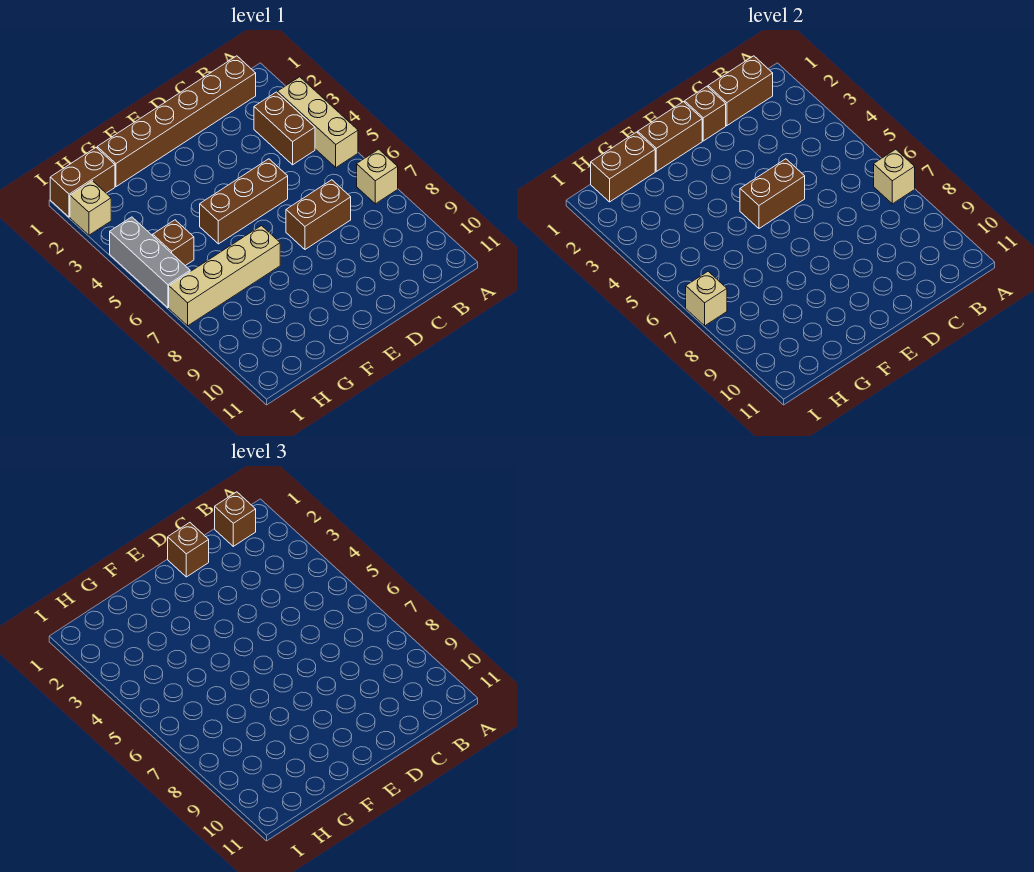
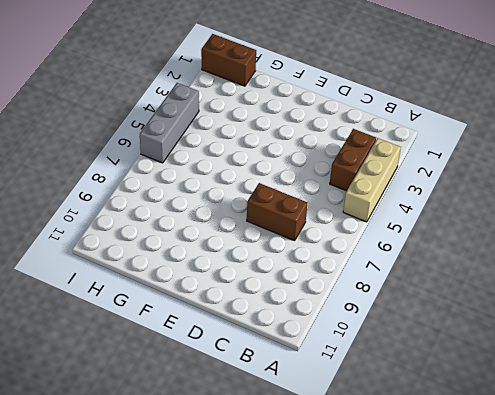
none -> tan brick A7 level 1
none -> brown brick B1:G1 level 1
none -> brown brick D5:F5 level 1

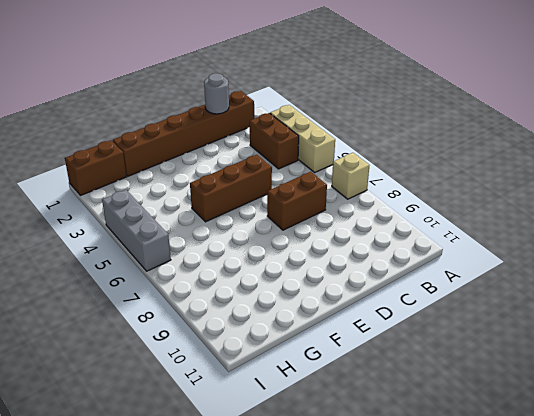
grey round brick C1 level 2 -> brown brick B1:C1 level 2
none -> tan brick F7:I7 level 1
none -> brown brick H5 level 1
none -> tan brick I2 level 1

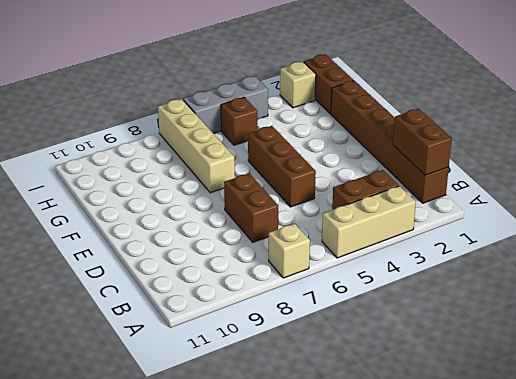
none -> tan brick A7 level 2
none -> brown brick D1 level 2
none -> brown brick D5:E5 level 2

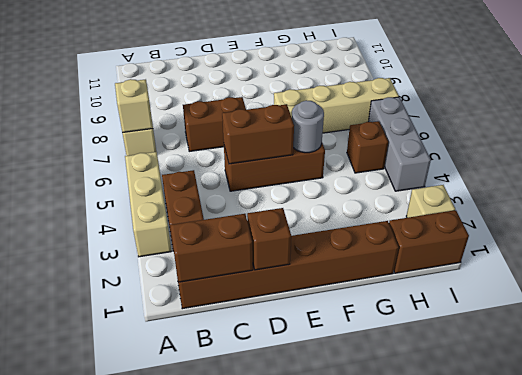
grey round brick F5 level 2 -> none
none -> brown brick E1:F1 level 2
none -> brown brick G1:H1 level 2
none -> tan brick I7 level 2

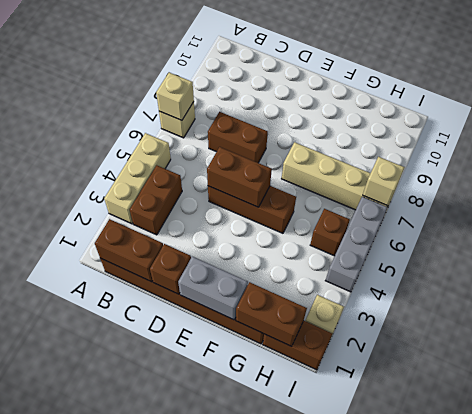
grey brick E1:F1 level 2 -> brown brick E1:F1 level 2
none -> brown brick B1 level 3
none -> brown brick D1 level 3

